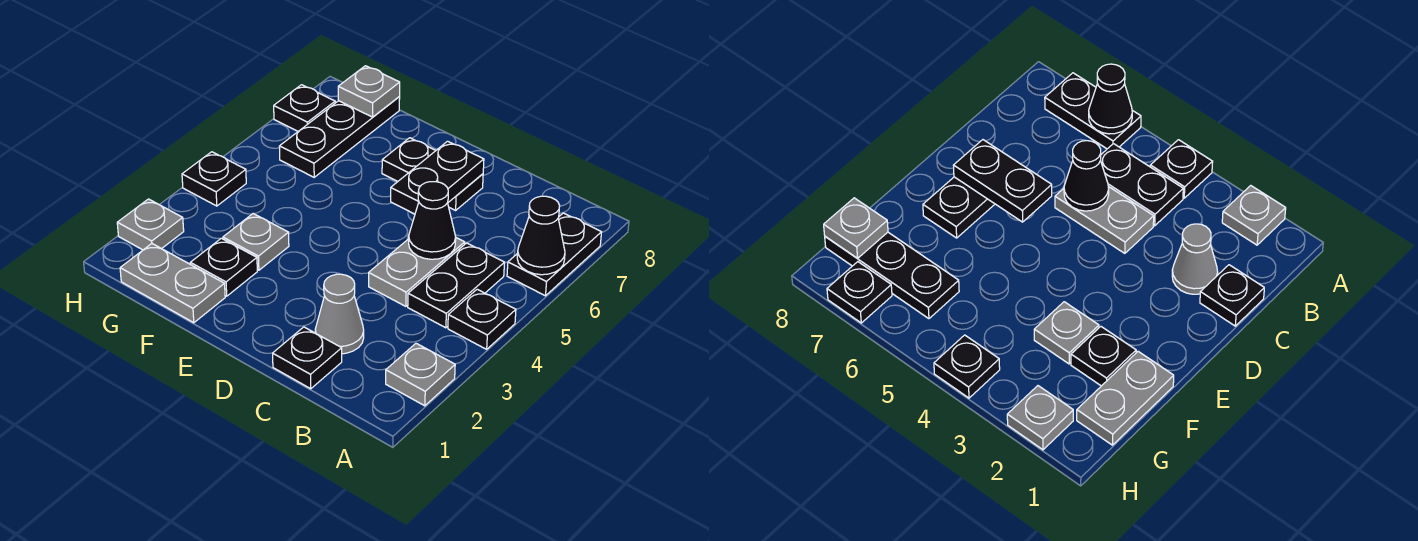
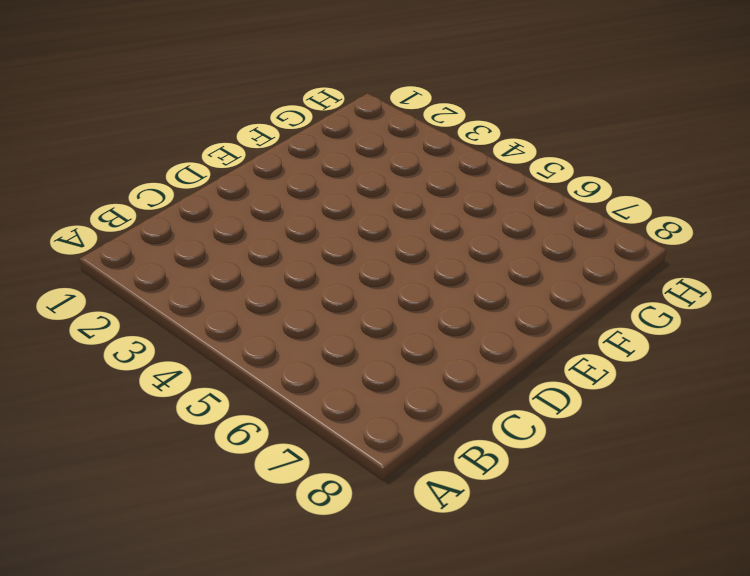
none -> grey plate A2 level 1
none -> black plate A4 level 1
none -> black plate A6:A7 level 1

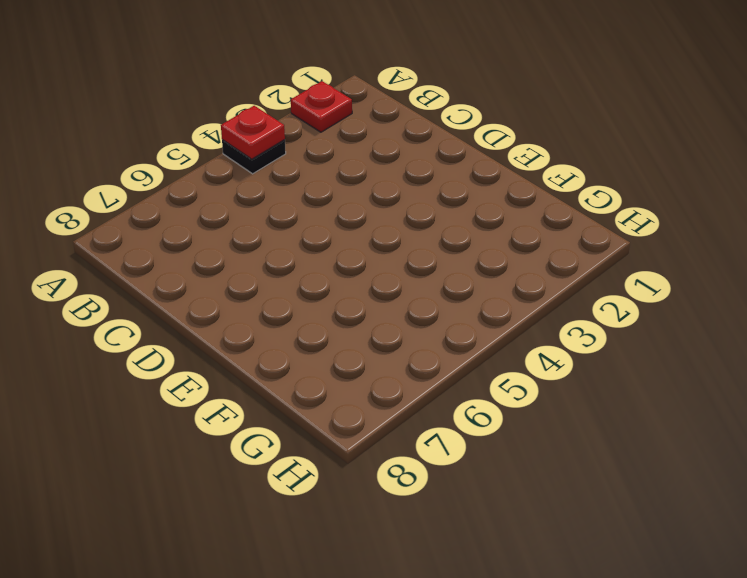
red plate A2 level 1 -> grey plate A2 level 1
red plate A4 level 2 -> none
none -> black plate A6:A7 level 1
none -> black plate B4:B5 level 1
none -> black plate C1 level 1

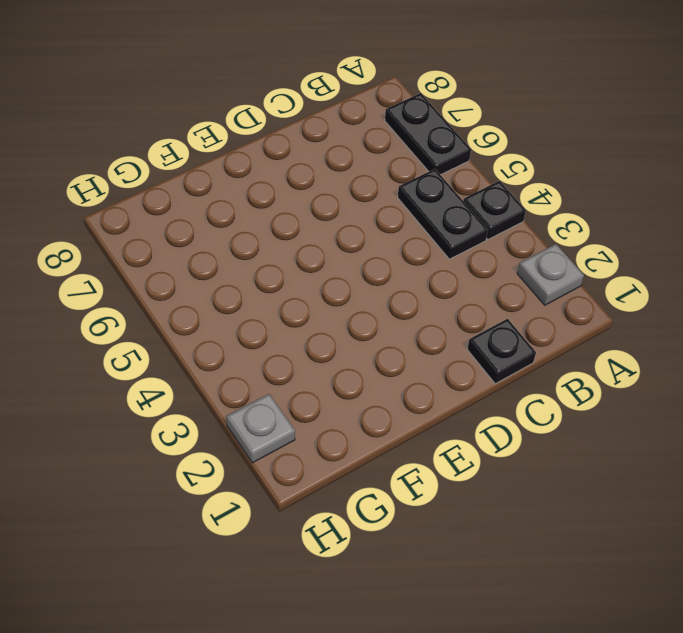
none -> grey cone C2 level 1
none -> grey plate C4:C5 level 1
none -> black plate D7:E7 level 1

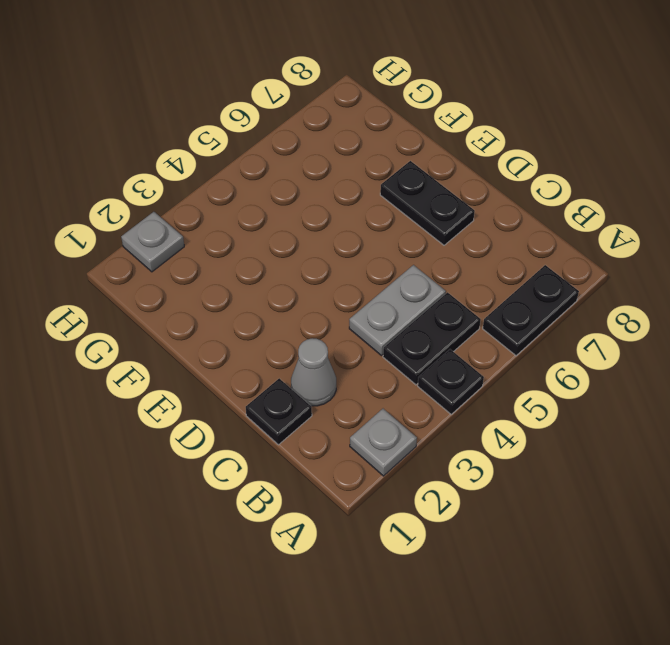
none -> grey plate F1:G1 level 1
none -> black plate F2 level 1
none -> grey plate F3 level 1

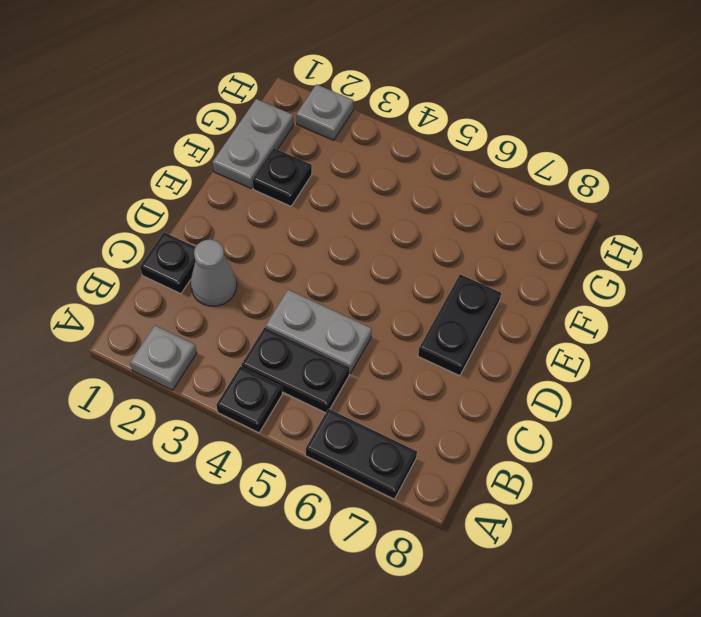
none -> grey plate F3 level 1
none -> black plate G6:G8 level 1
none -> black plate H4 level 1

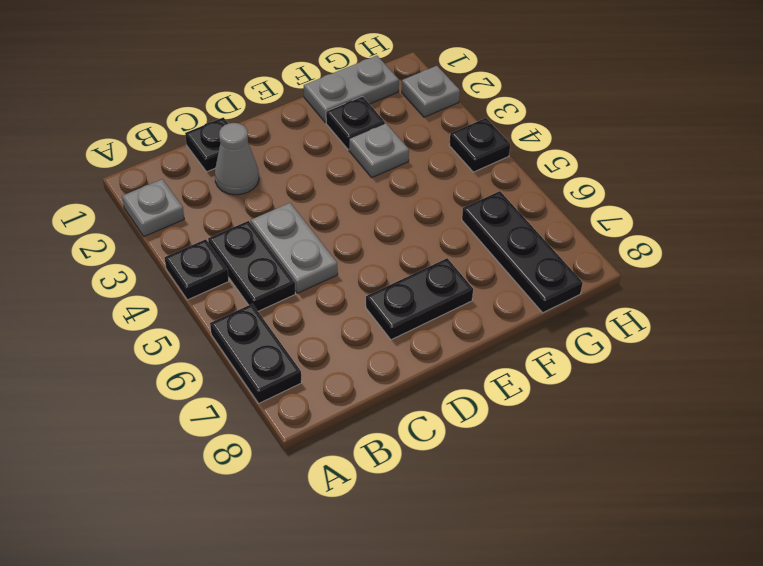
none -> black plate H7 level 1
none -> black cone A6 level 2
none -> black cone C5 level 2

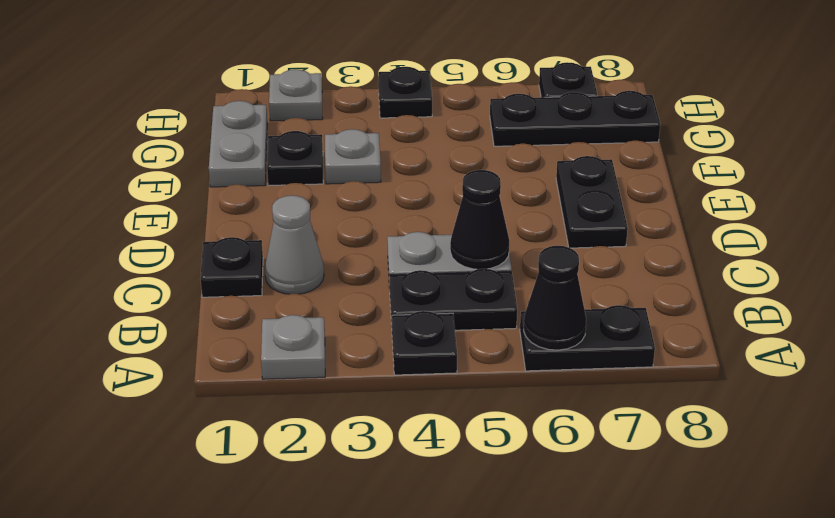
none -> black plate D6:D7 level 2
none -> grey plate G8 level 2

